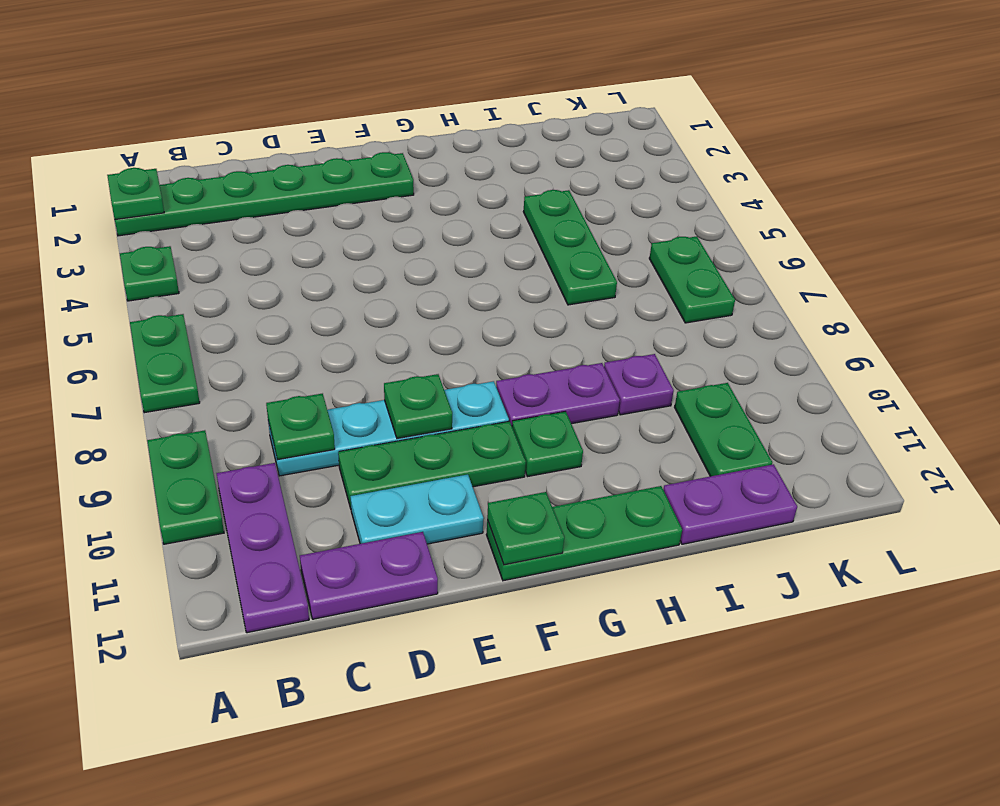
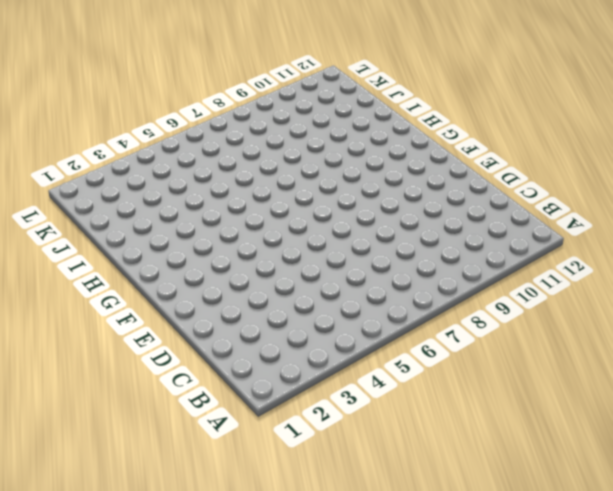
none -> green plate A2:F2 level 1
none -> green plate A4 level 1
none -> green plate A6:A7 level 1

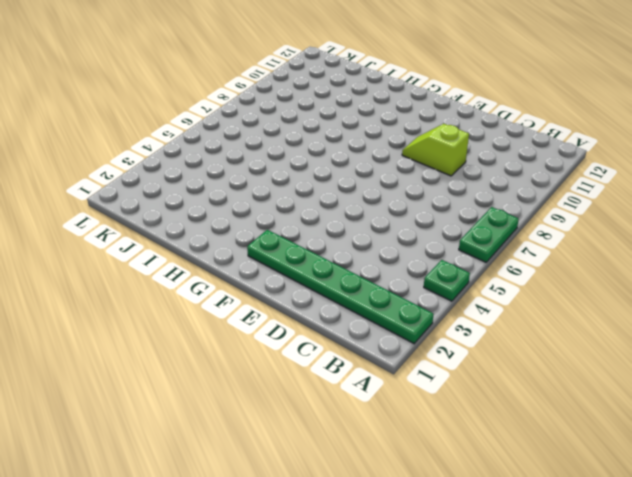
lime slope D9:E9 level 1 top D -> cyan plate C9:F9 level 1
none -> green plate A9:A10 level 1
none -> purple plate B10:B12 level 1
none -> purple plate C12:D12 level 1

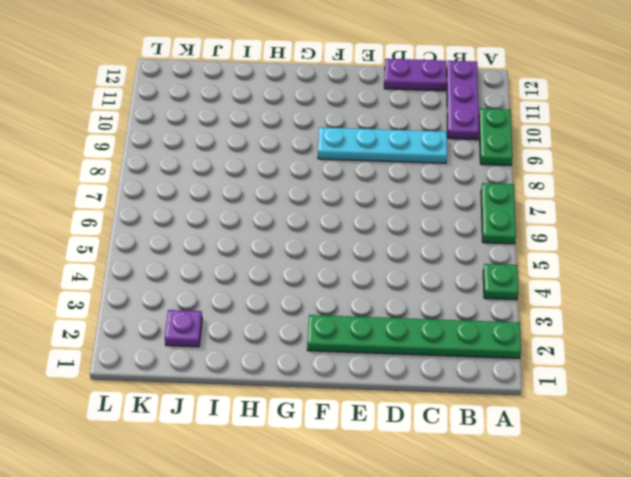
purple plate J2 level 1 -> purple plate I9 level 1
none -> green plate D10:F10 level 1
none -> cyan plate D11:E11 level 1
none -> green plate F12:H12 level 1

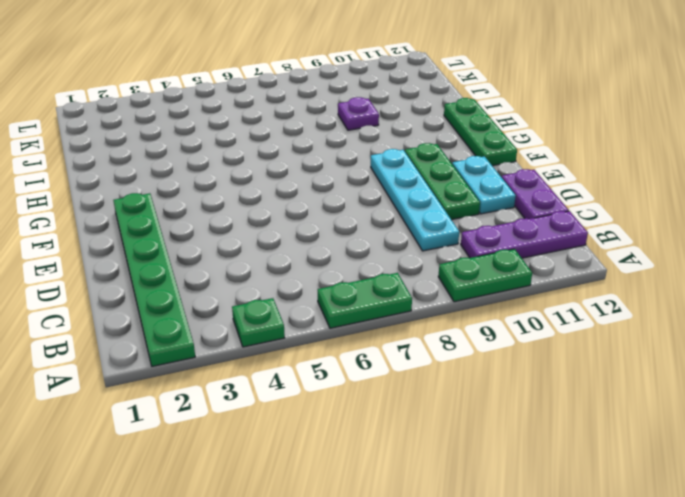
none -> purple plate G9:H9 level 1
none -> green plate G10 level 1
none -> green plate I4:I6 level 1

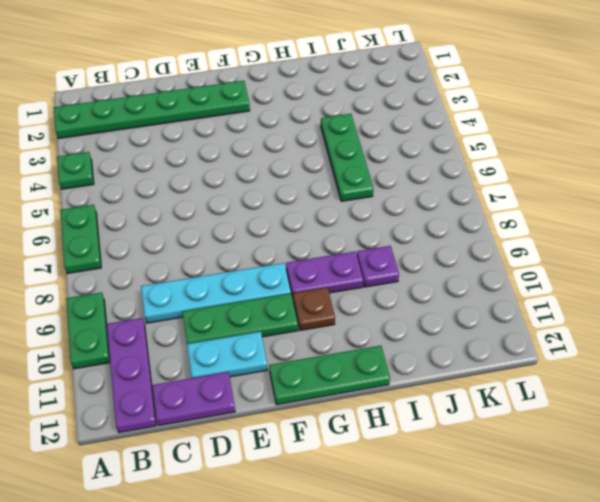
brown plate G10 level 1 -> green plate G10 level 1
none -> purple plate I12:J12 level 1
none -> green plate J10:J11 level 1
none -> green plate K6:K7 level 1

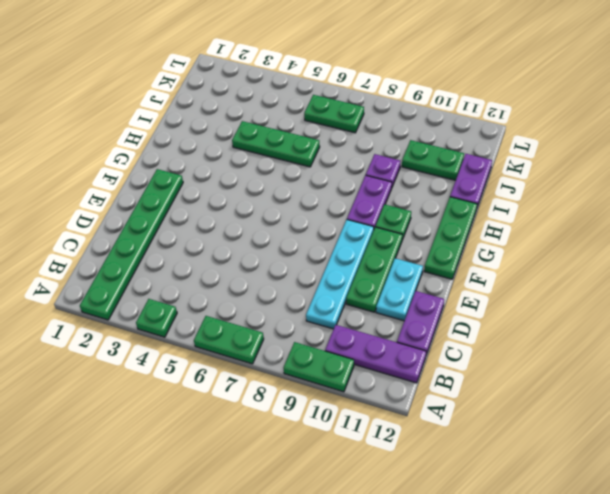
none -> green plate A2 level 2
none -> green plate C9 level 2
none -> green plate E9 level 2

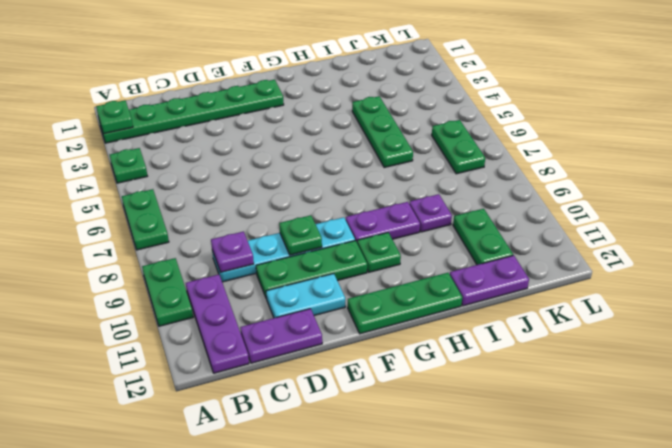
purple plate C9 level 2 -> green plate C9 level 2
none -> green plate F12 level 2

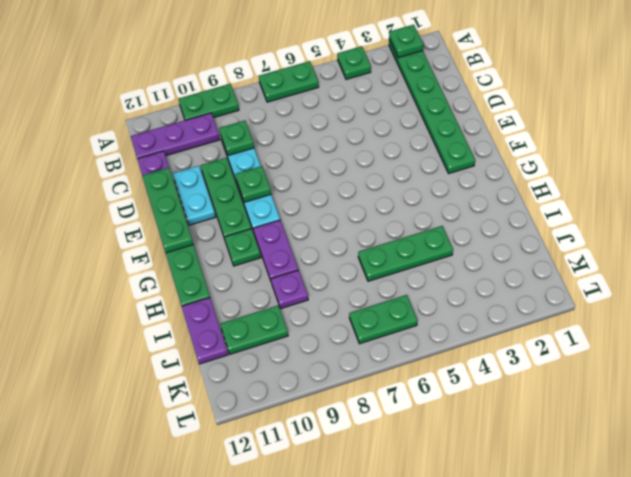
green plate D12:F12 level 2 -> green plate F12 level 2

